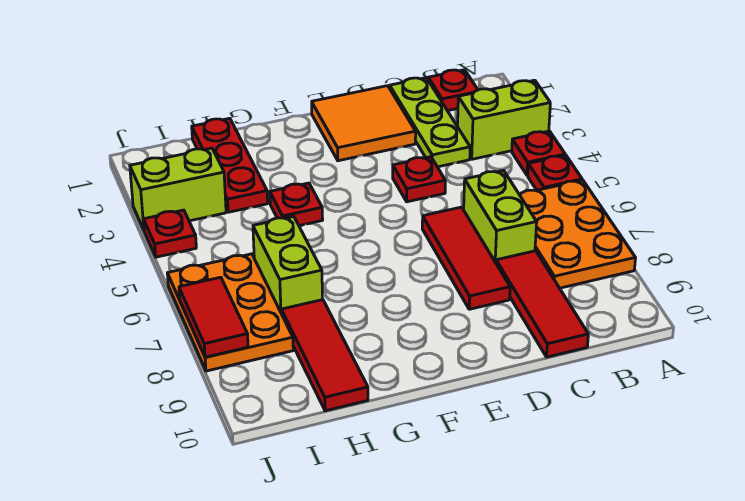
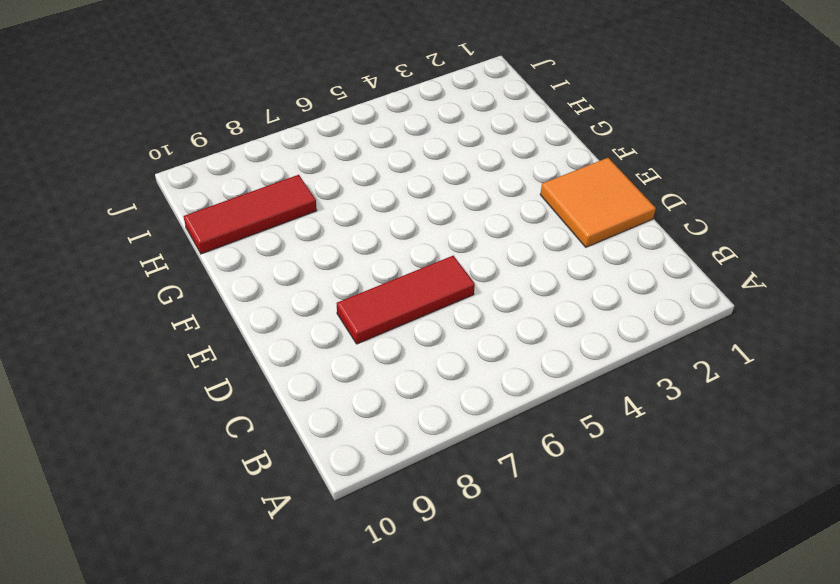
none -> lime brick A3:B3 level 1
none -> red plate A4 level 1
none -> red plate A5 level 1

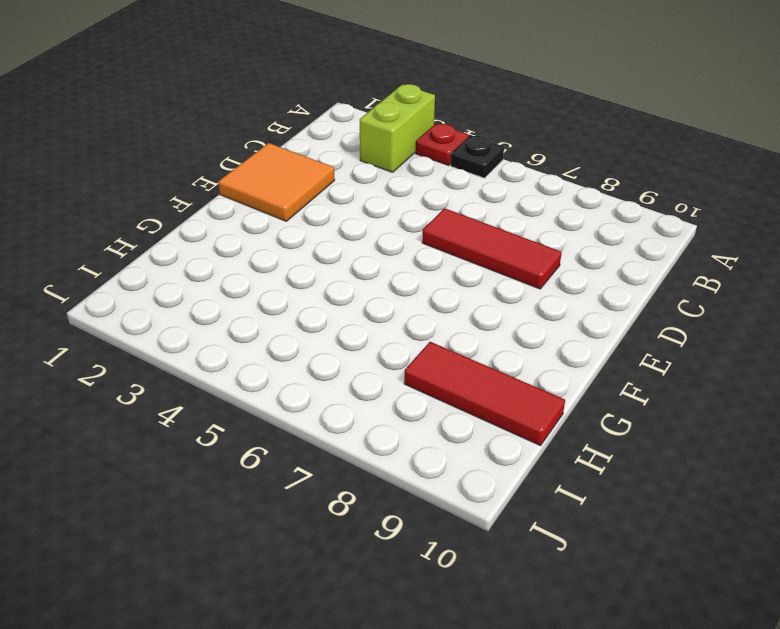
black plate A5 level 1 -> red plate A5 level 1
none -> orange plate A6:B8 level 1
none -> red plate B1 level 1
none -> lime plate C1:C3 level 1

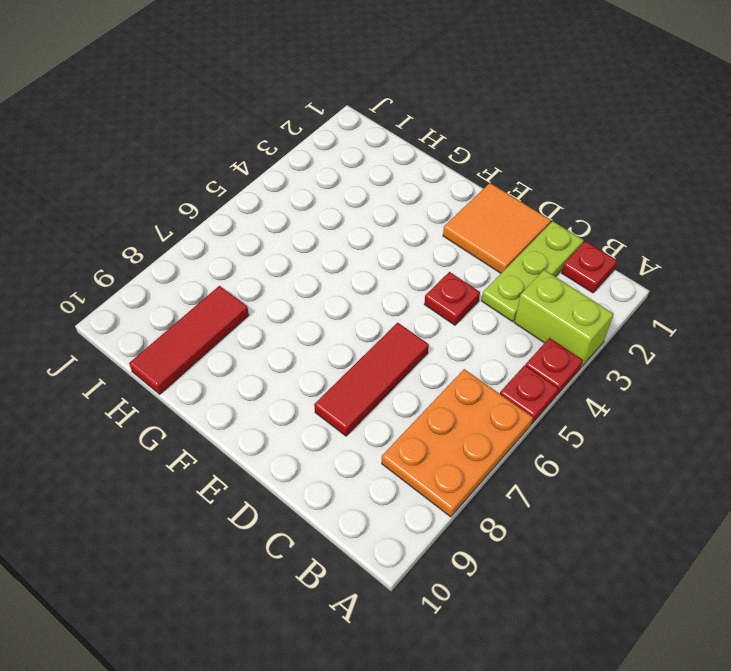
none -> lime brick C6:C7 level 1
none -> red tile C8:C10 level 1
none -> red plate G4 level 1

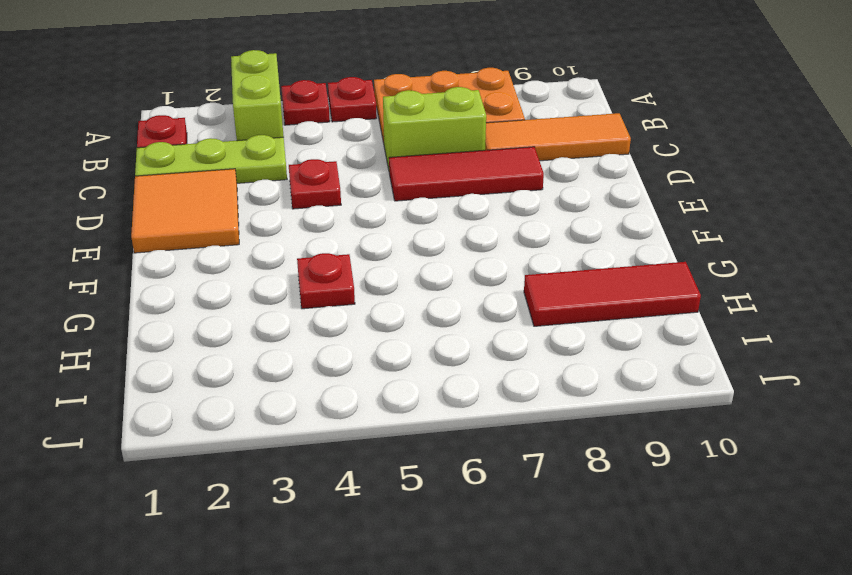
orange tile C8:C10 level 1 -> red tile C8:C10 level 1
none -> red plate H1:H3 level 1
none -> lime brick H6:H7 level 1
none -> lime brick I3:J3 level 1

